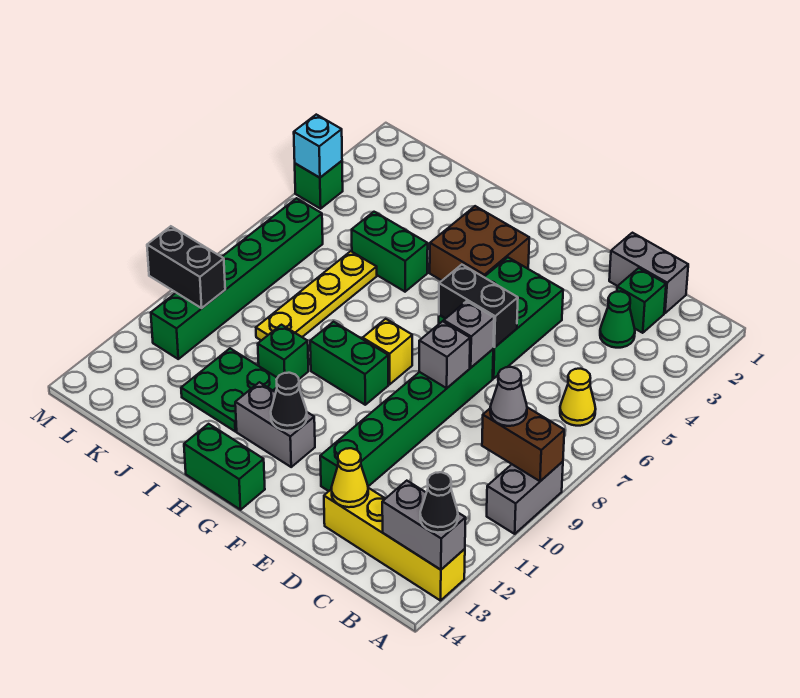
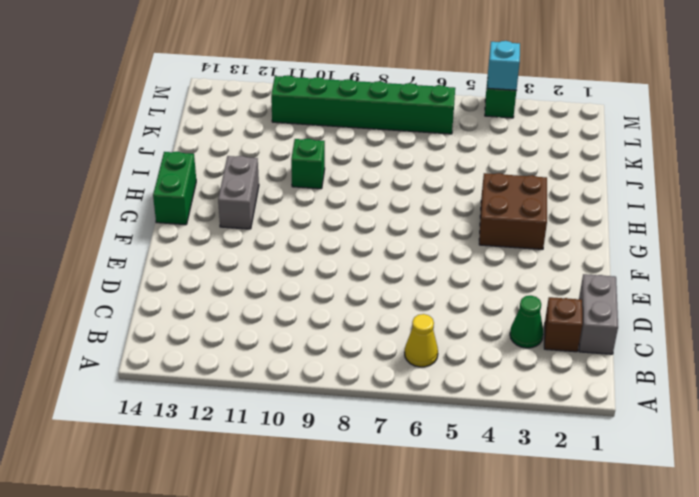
brown brick C2 level 1 -> green brick C2 level 1
none -> grey brick A9:A10 level 1
none -> yellow brick A13:D13 level 1
none -> green brick E4:F6 level 1
none -> green brick E7:E12 level 1

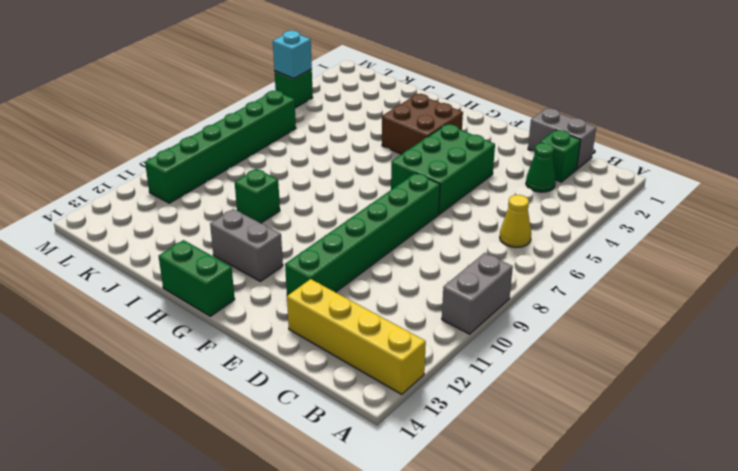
none -> yellow brick G8 level 1
none -> green brick G9:H9 level 1
none -> green brick I5:J5 level 1
none -> green plate I11:J12 level 1

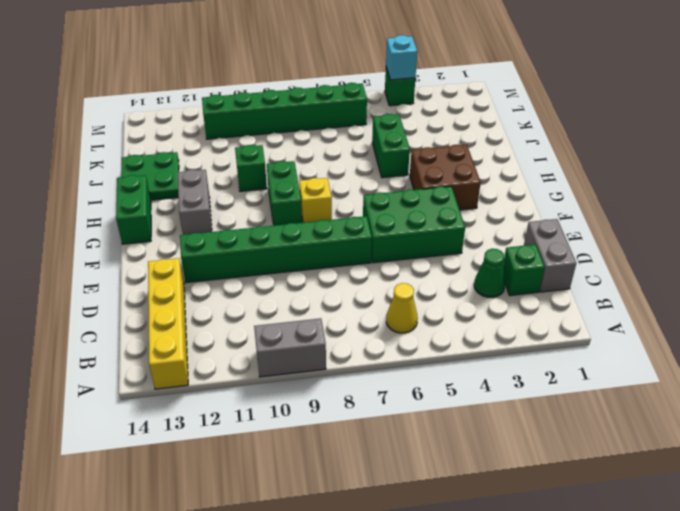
green plate I13:J14 level 1 -> green plate I11:J12 level 1
none -> yellow plate J6:J9 level 1
none -> brown brick A9:B9 level 2
none -> grey brick A13:B13 level 2
none -> yellow cone D13 level 2

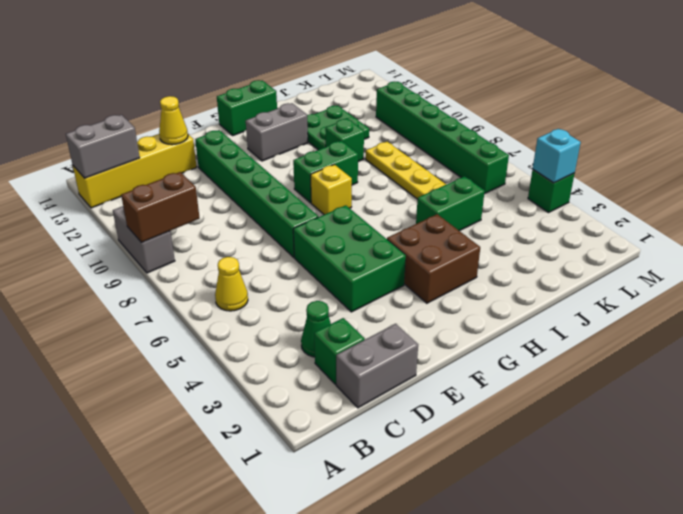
none -> black brick E6:F6 level 2
none -> grey brick E7 level 2
none -> grey brick E8 level 2
none -> black cone G12 level 2

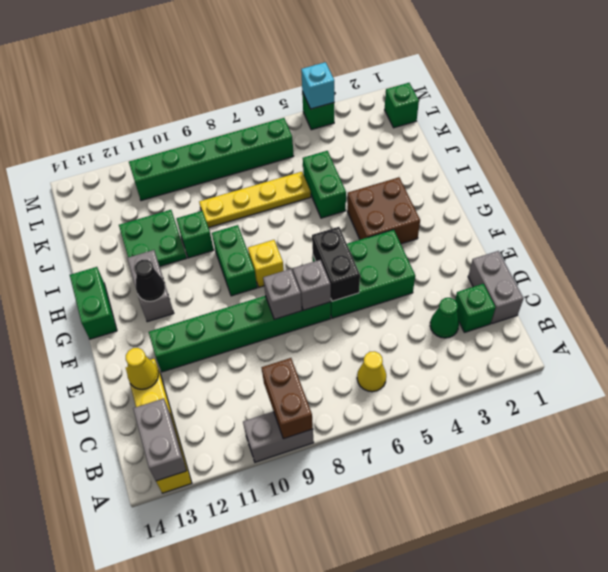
green brick L1 level 1 -> none
none -> black brick L10:M10 level 2
none -> black cone A13 level 3
none -> grey cone B9 level 3

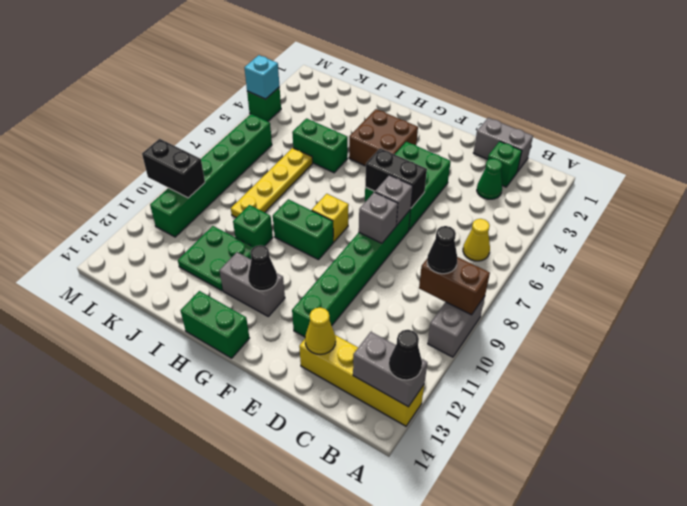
black cone B9 level 3 -> grey cone B9 level 3

